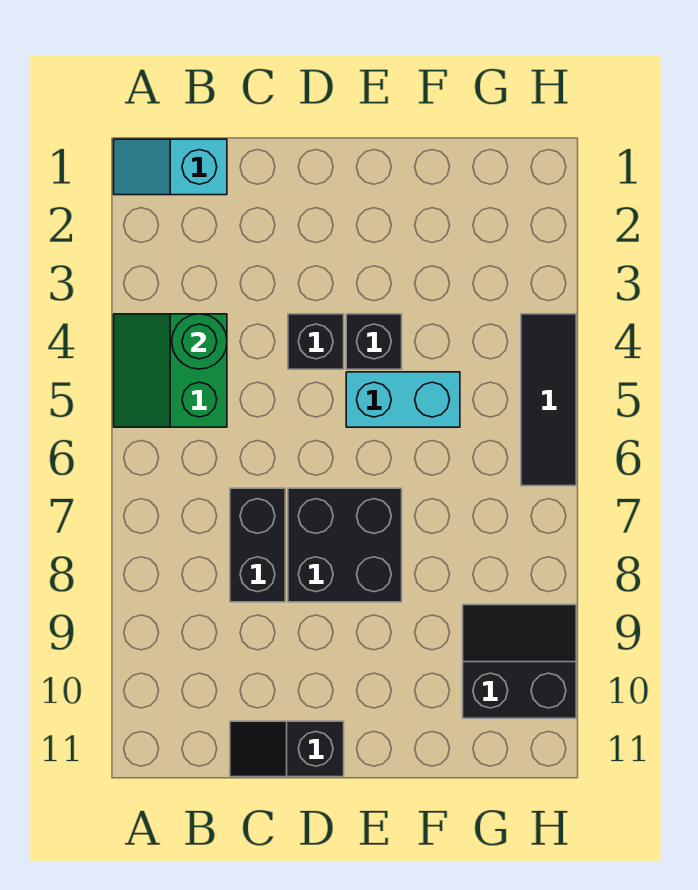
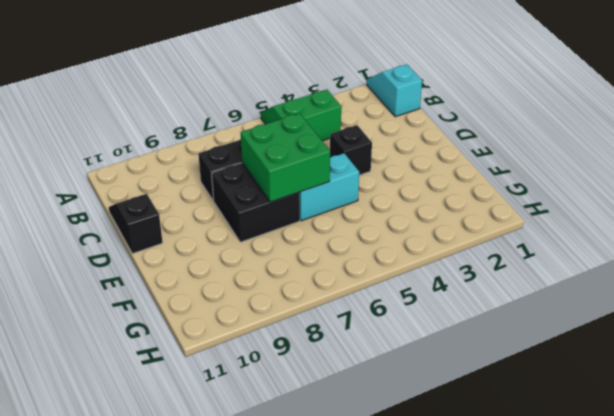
green brick D6:E7 level 2 -> none
cyan brick E5:E6 level 1 -> cyan brick E5:F5 level 1
none -> black brick E4 level 1
none -> black slope G9:H10 level 1 top 10

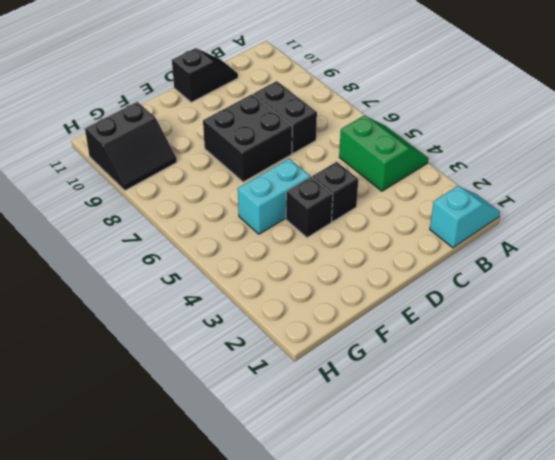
none -> black tile H4:H6 level 1
none -> green round brick B4 level 2

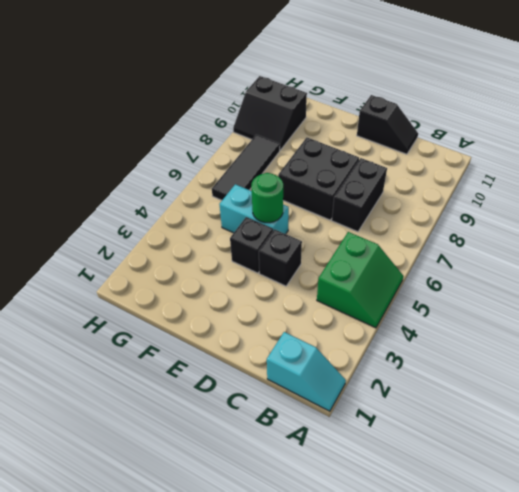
green round brick E5 level 2 -> green round brick B4 level 2
black tile G6:G8 level 1 -> black tile H4:H6 level 1

